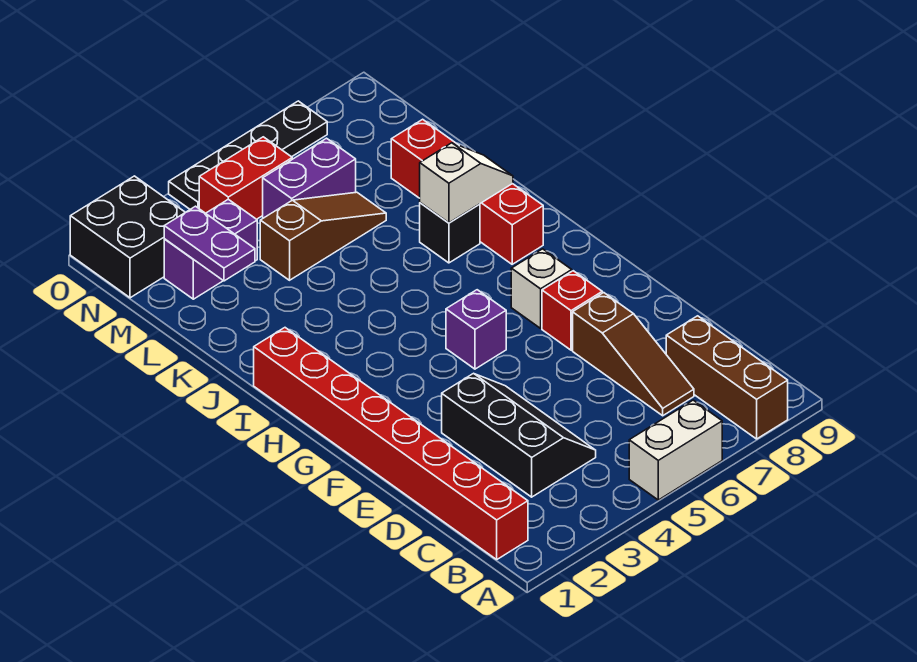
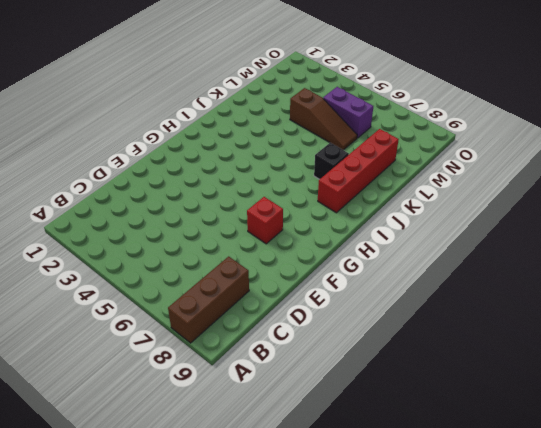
none -> white brick A5:A6 level 1
none -> red brick B1:I1 level 1
none -> black slope C3:E4 level 1 top 3

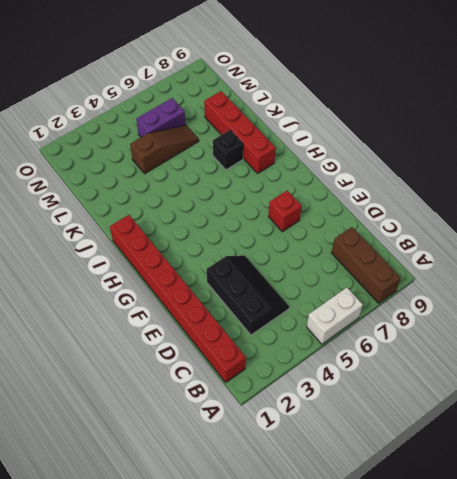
none -> brown slope C7:E7 level 1 top E
none -> purple brick G5 level 1
none -> white brick G7 level 1

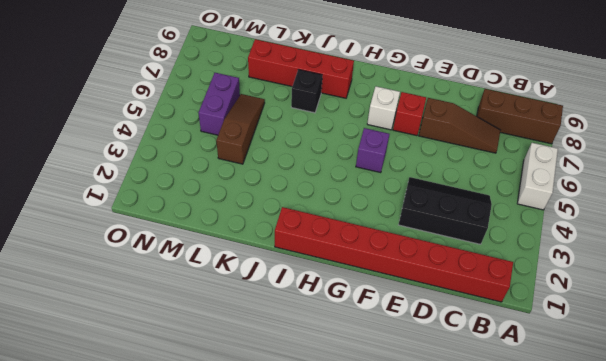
none -> purple brick M2:M3 level 1
none -> black brick N1:O2 level 1
none -> red brick N4:N5 level 1

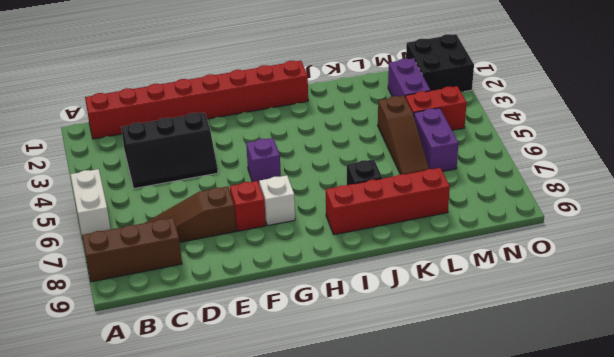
red brick M4:N4 level 1 -> red brick N4:N5 level 1
none -> black plate O4:O7 level 1
none -> white slope J7:J8 level 2 top 7
none -> purple plate L2:M2 level 2

